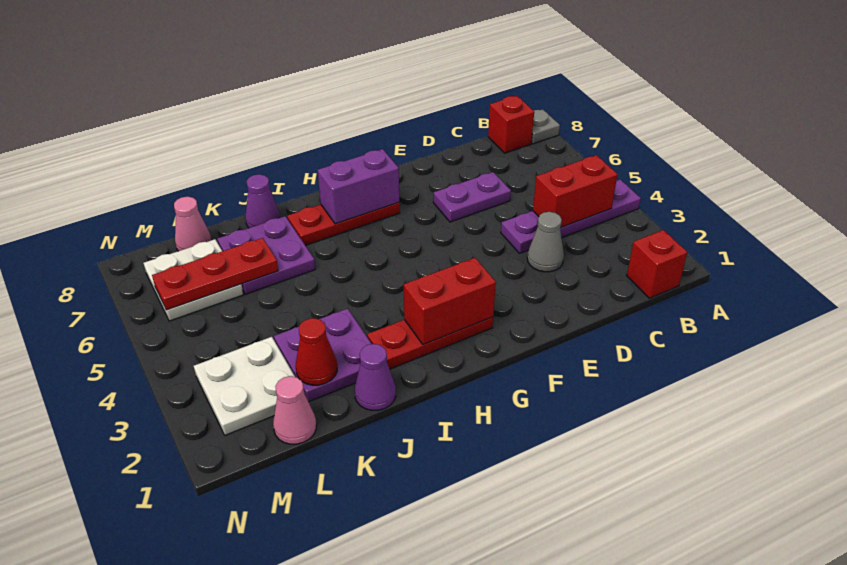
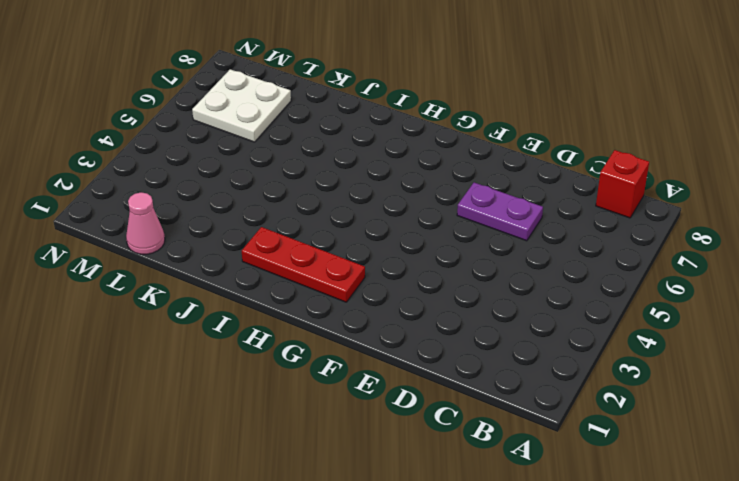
none -> purple plate A4:D4 level 1
none -> grey plate A8 level 1
none -> red brick B1 level 1

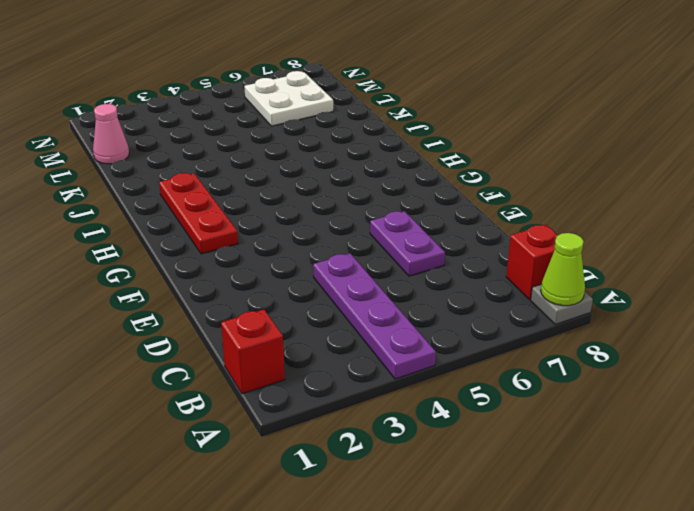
lime cone A8 level 2 -> none
none -> grey cone D3 level 1
none -> red plate G7:I7 level 1
none -> purple cone J1 level 1

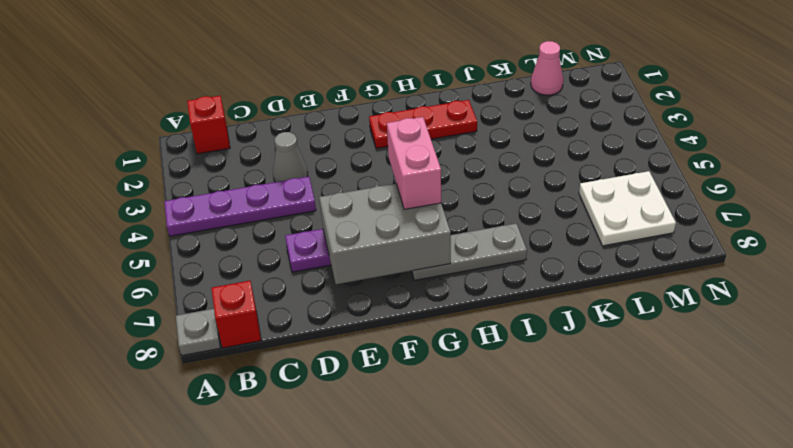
grey brick E6:G7 level 2 -> purple brick G7:H7 level 2
pink brick G5:G6 level 3 -> none
grey plate G7:I7 level 1 -> red plate G7:I7 level 1
none -> purple cone J1 level 1
none -> purple plate J2:K3 level 1
none -> purple plate J6:K7 level 1

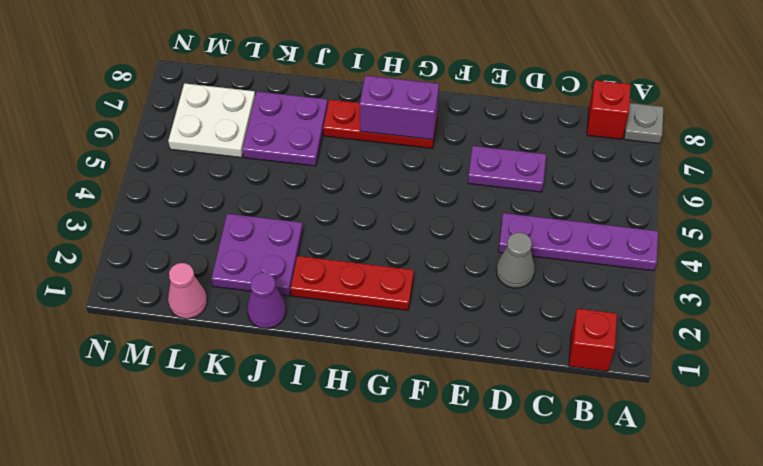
none -> purple cone J8 level 1
none -> white plate L2:M3 level 1
none -> pink cone L8 level 1

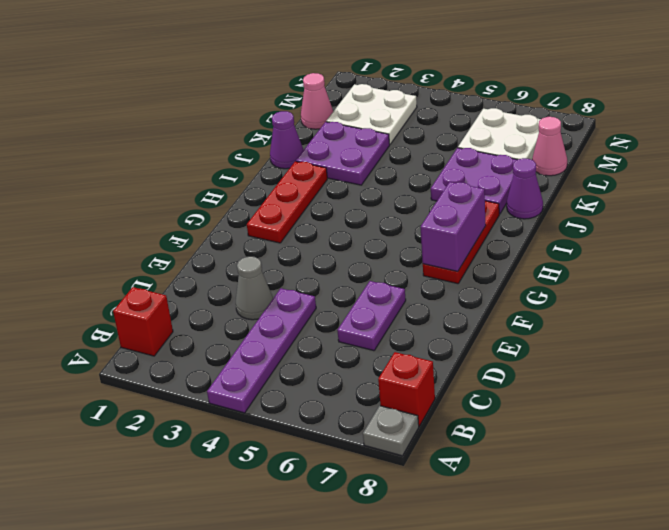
none -> red brick B4:C4 level 2
none -> red brick G2:H2 level 2
none -> red cone K2 level 2

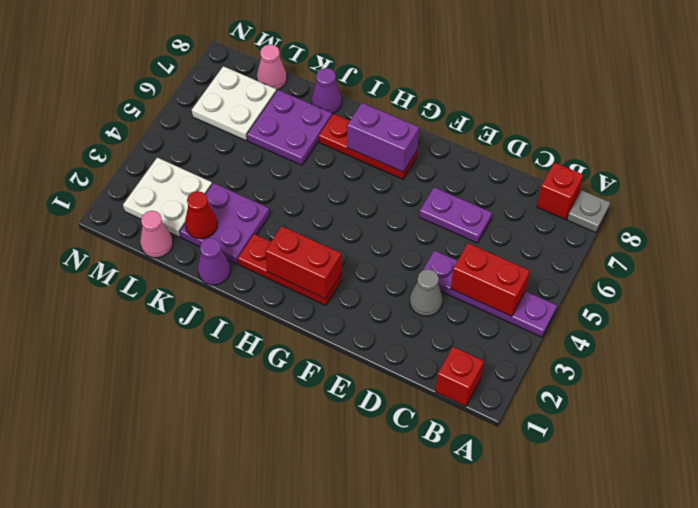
none -> red plate K6:M6 level 2

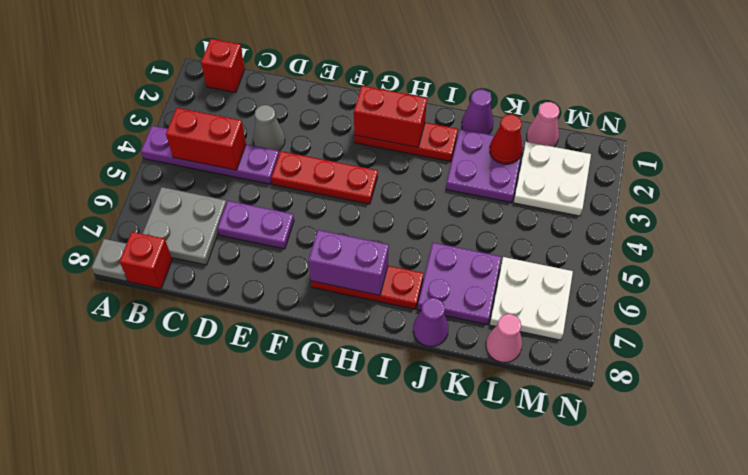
grey plate B6:C7 level 1 -> none
red plate E4:G4 level 1 -> red plate K6:M6 level 2

